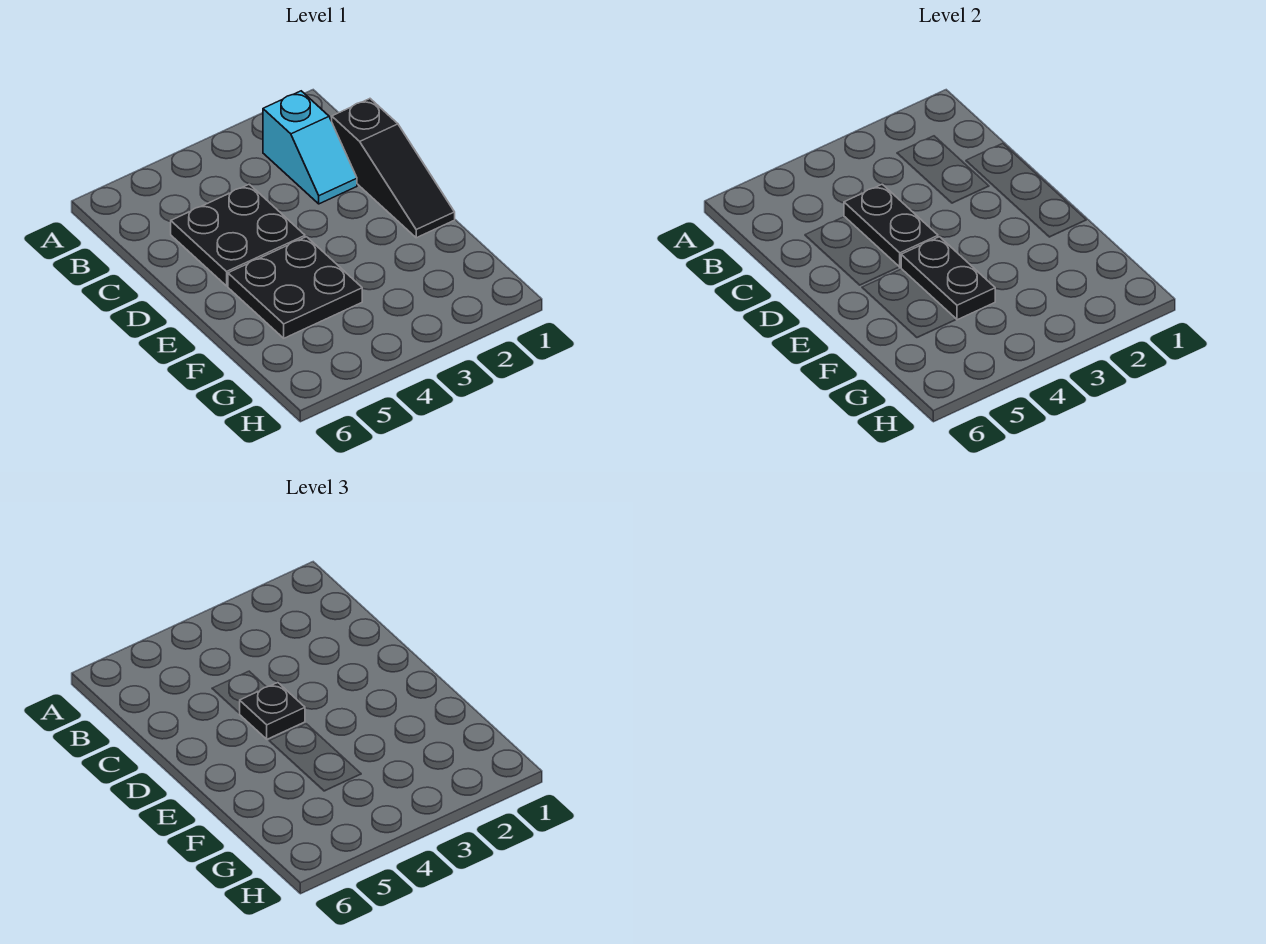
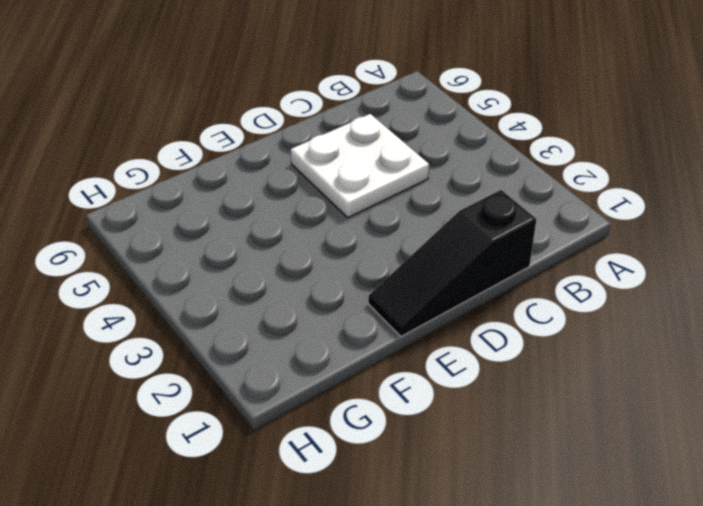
white plate C4:D5 level 1 -> black plate C4:D5 level 1
none -> cyan slope B2:C2 level 1 top B
none -> black plate E4:F5 level 1

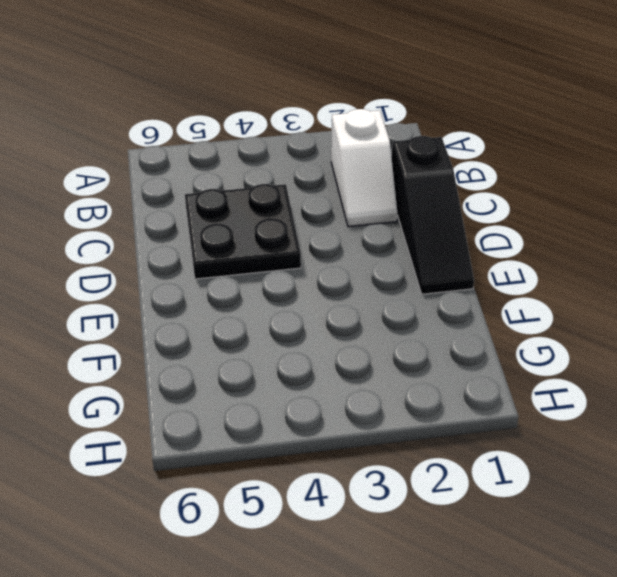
white slope B2:C2 level 1 top B -> cyan slope B2:C2 level 1 top B
none -> black plate E4:F5 level 1
none -> black plate C4:D4 level 2

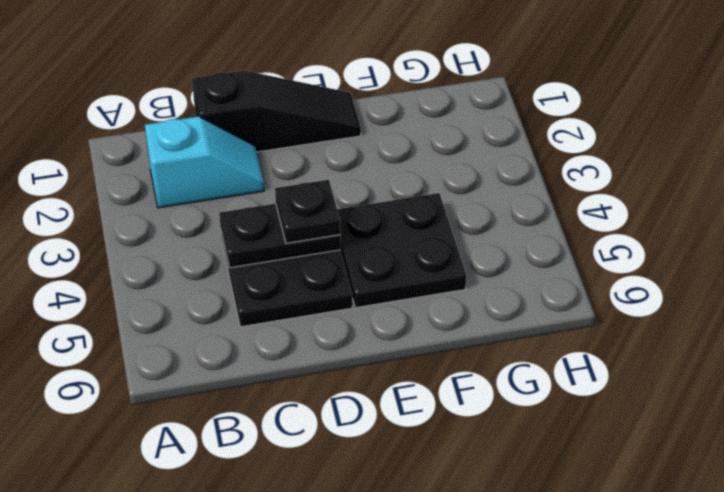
none -> black plate E4:F4 level 2

